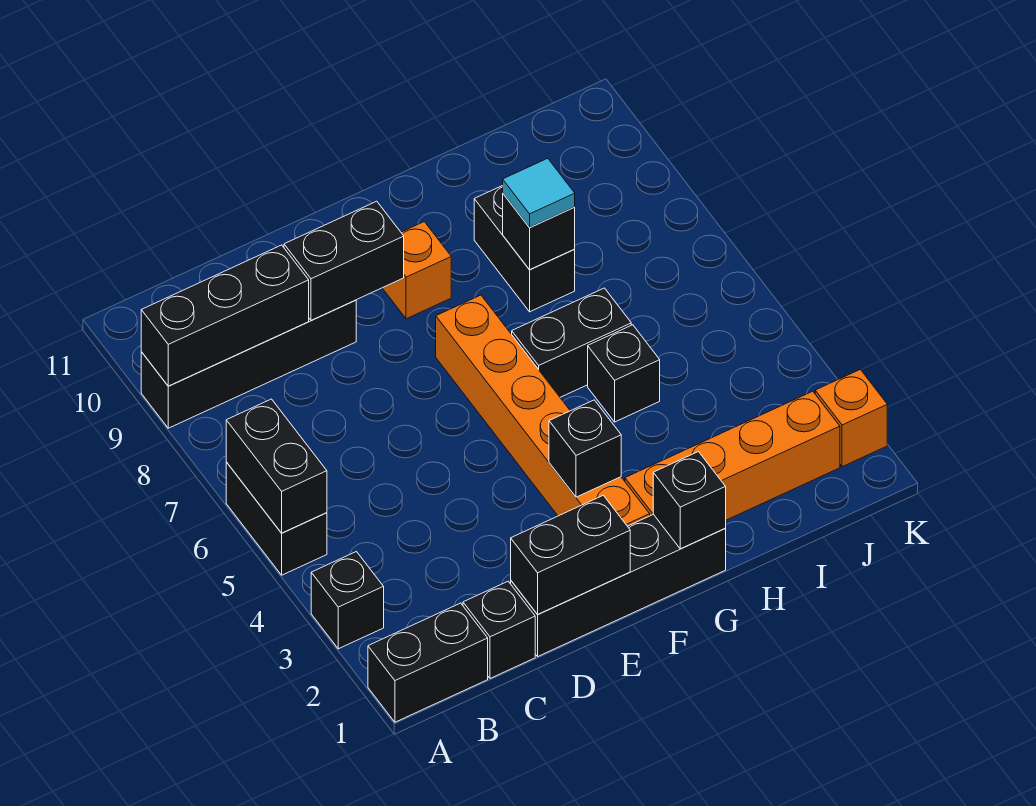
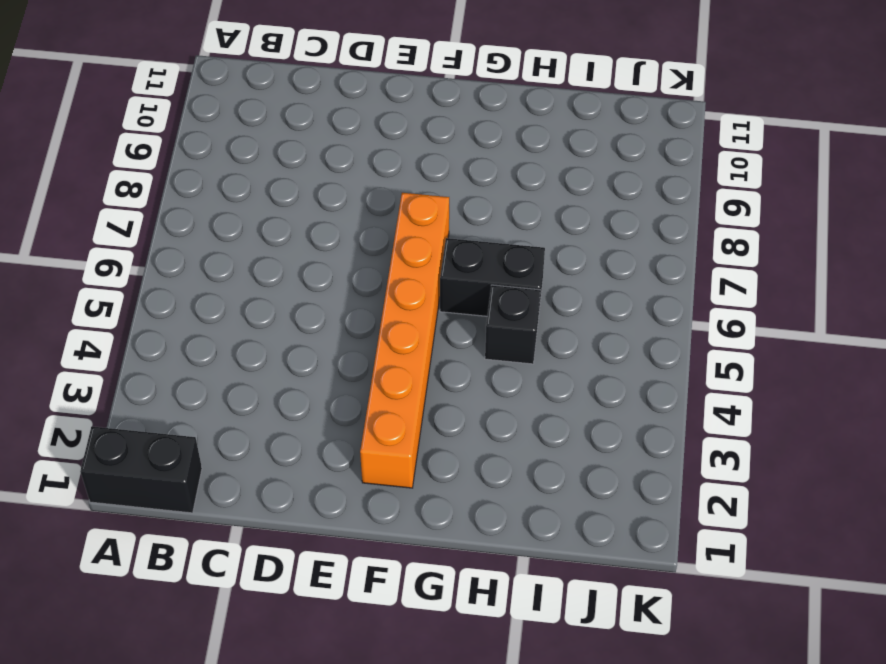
none -> black brick A3 level 1
none -> black brick A5:A6 level 1
none -> black brick A9:D9 level 1

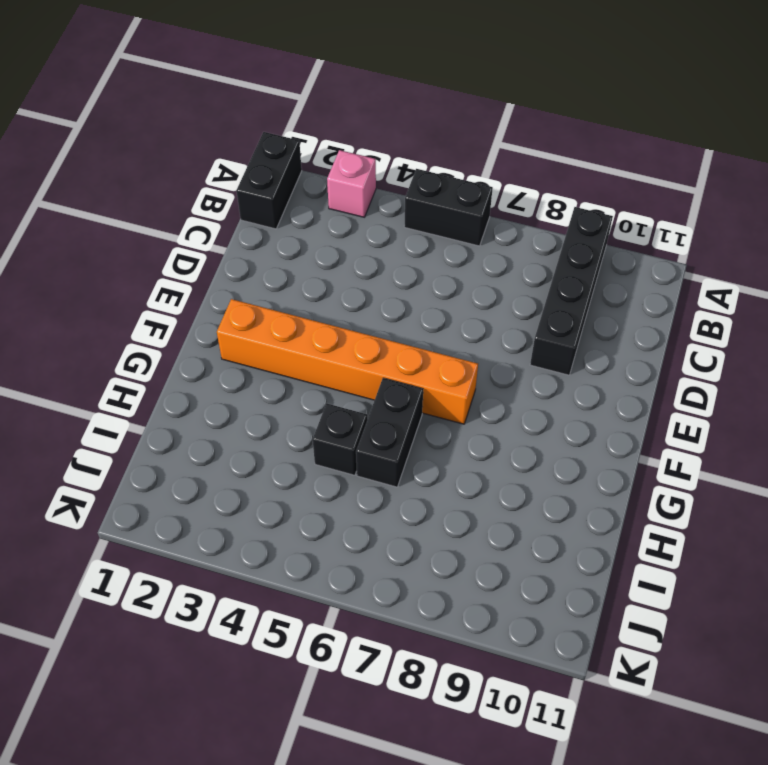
pink brick A3 level 1 -> black brick A3 level 1
none -> black brick C1 level 1
none -> black brick D1:G1 level 1
none -> orange brick F9 level 1

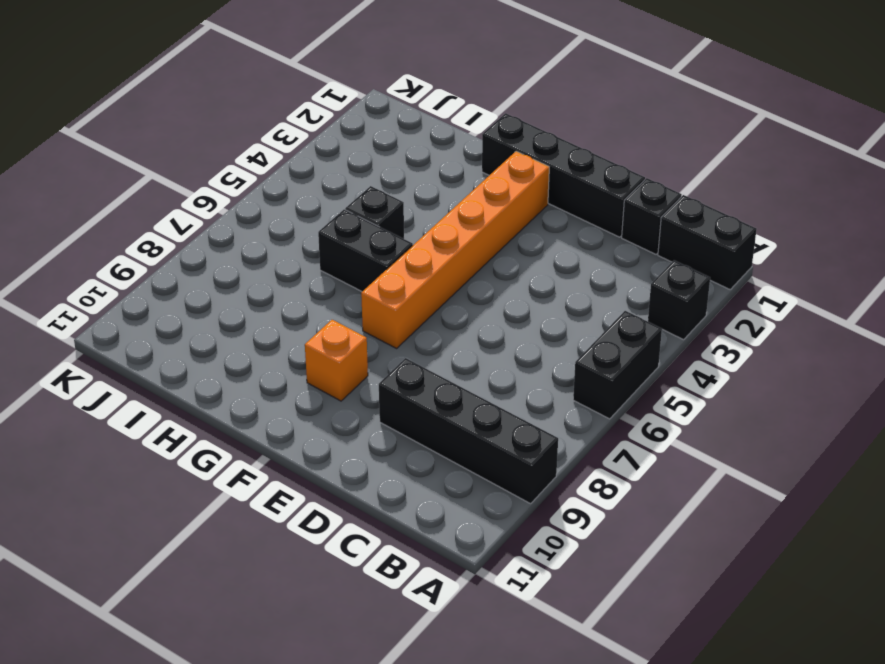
none -> orange brick G2:J2 level 1
none -> black brick H8:H9 level 1
none -> orange brick K2 level 1

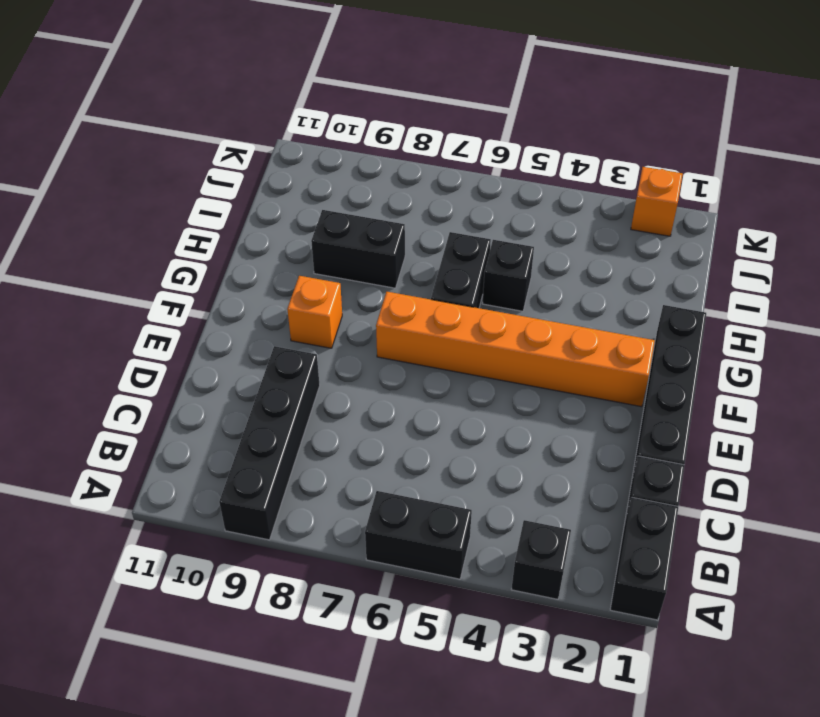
none -> orange brick G2:J2 level 1
none -> black brick A5:A6 level 2
none -> black brick A9:C9 level 2

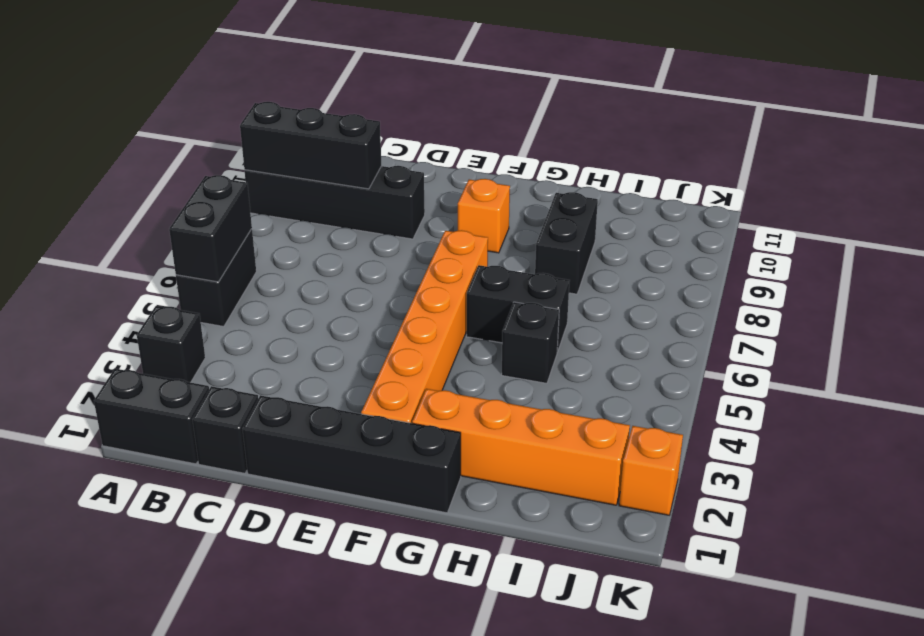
none -> black brick D1:E1 level 2
none -> black brick D9:E9 level 2
none -> black brick F3 level 2

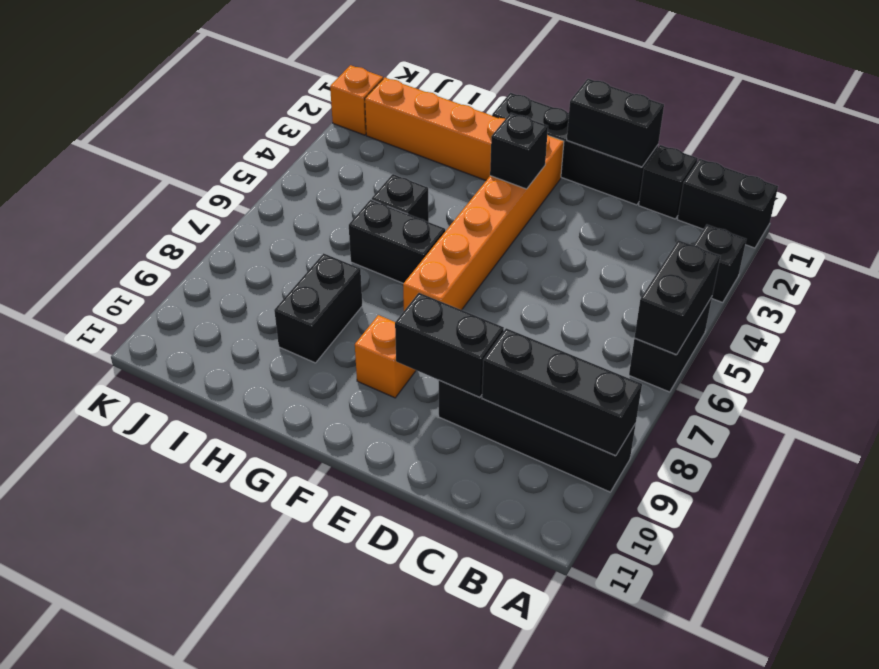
none -> black brick G1 level 2
none -> black brick H8 level 2
none -> cyan tile H8 level 3

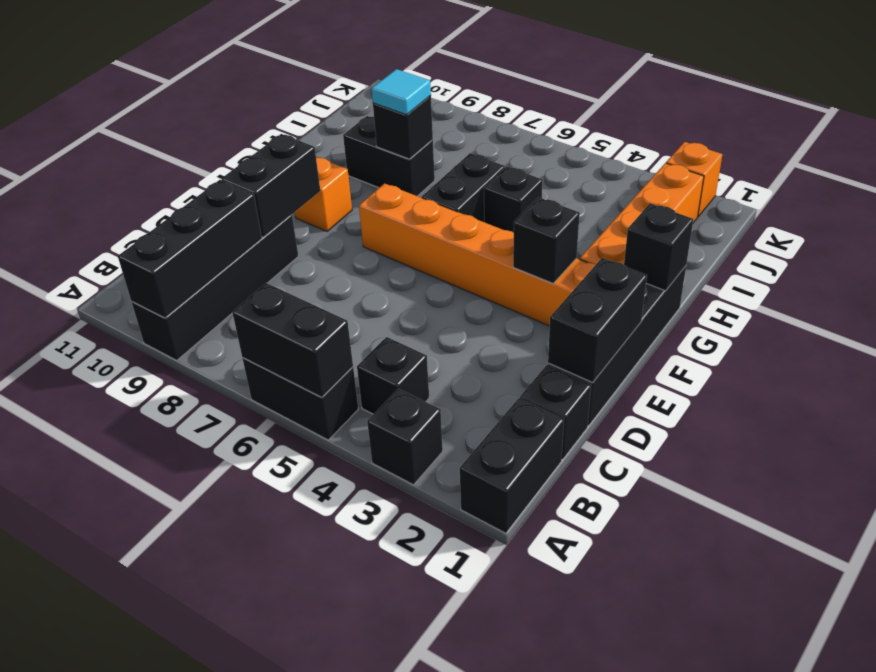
black brick B4 level 1 -> none

